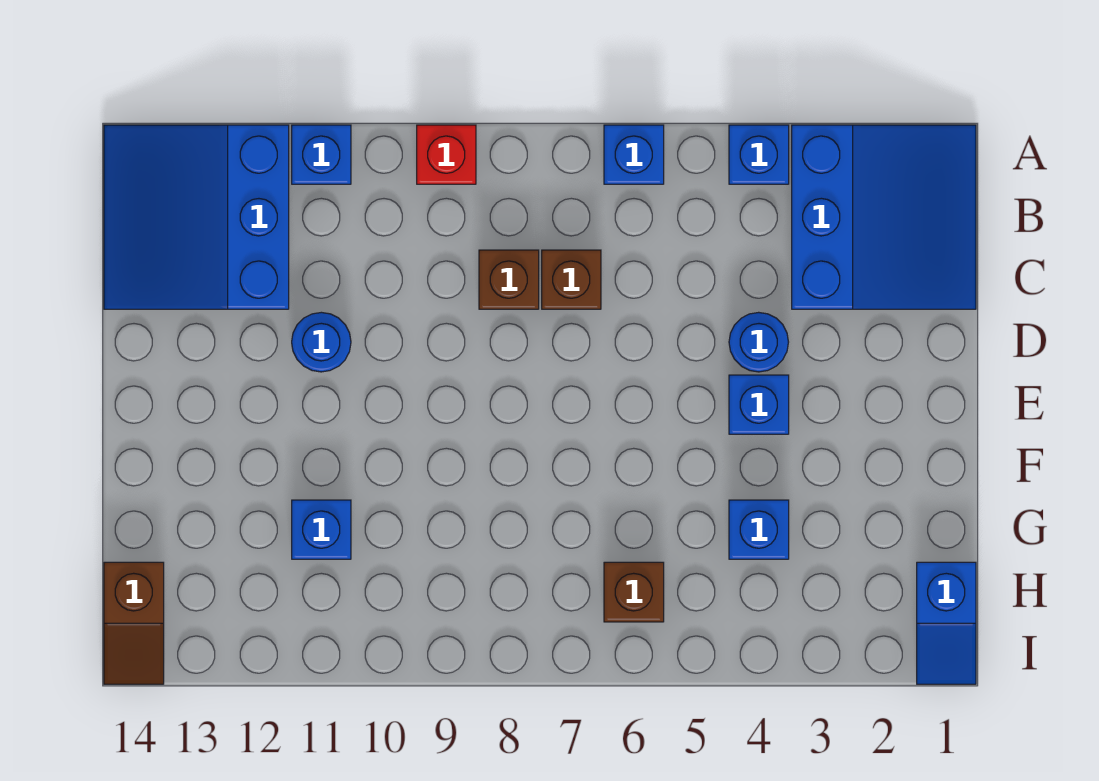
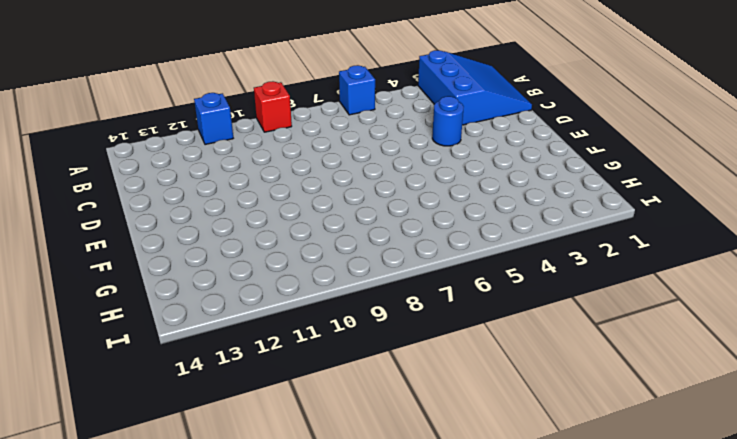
none -> blue brick A4 level 1
none -> blue slope A12:C14 level 1 top 12
none -> brown brick C7 level 1

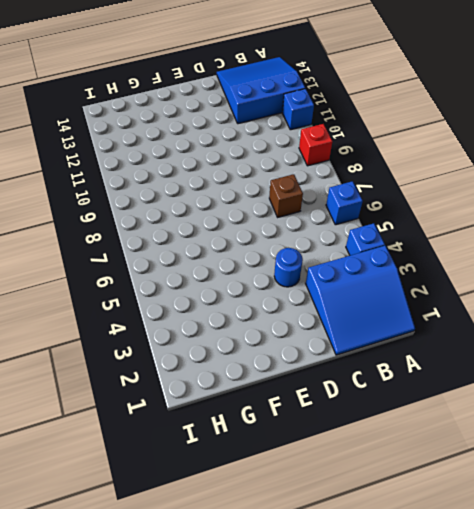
none -> brown brick C8 level 1
none -> blue round brick D11 level 1
none -> blue brick E4 level 1

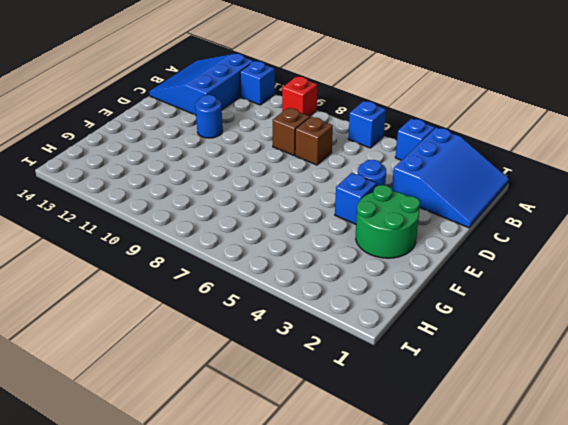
green round brick E2:F3 level 1 -> none
none -> blue brick G4 level 1
none -> blue brick G11 level 1
none -> blue slope H1:I1 level 1 top H

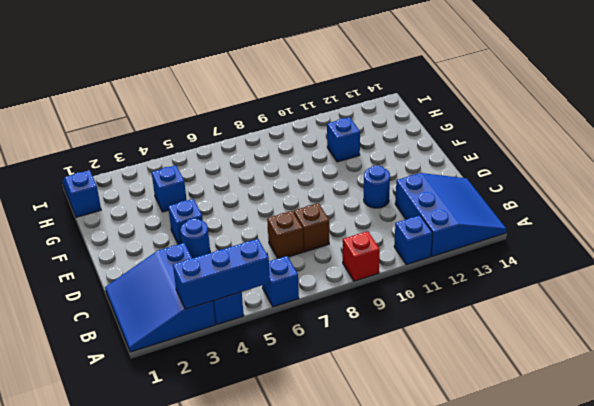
blue brick A3:A5 level 2 -> none
none -> brown brick H6 level 1
none -> brown slope H14:I14 level 1 top H

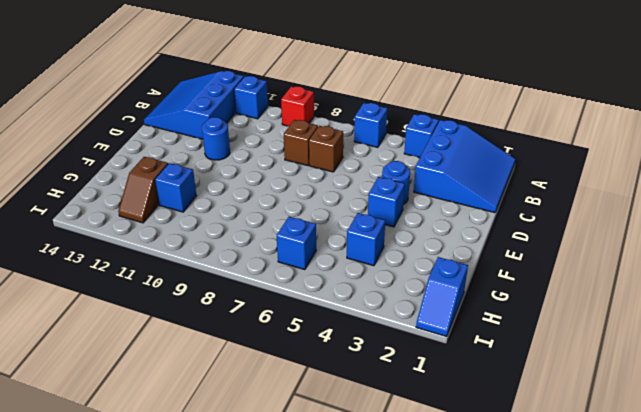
brown slope G12:H12 level 1 top G -> brown slope H14:I14 level 1 top H
blue brick H6 level 1 -> brown brick H6 level 1

